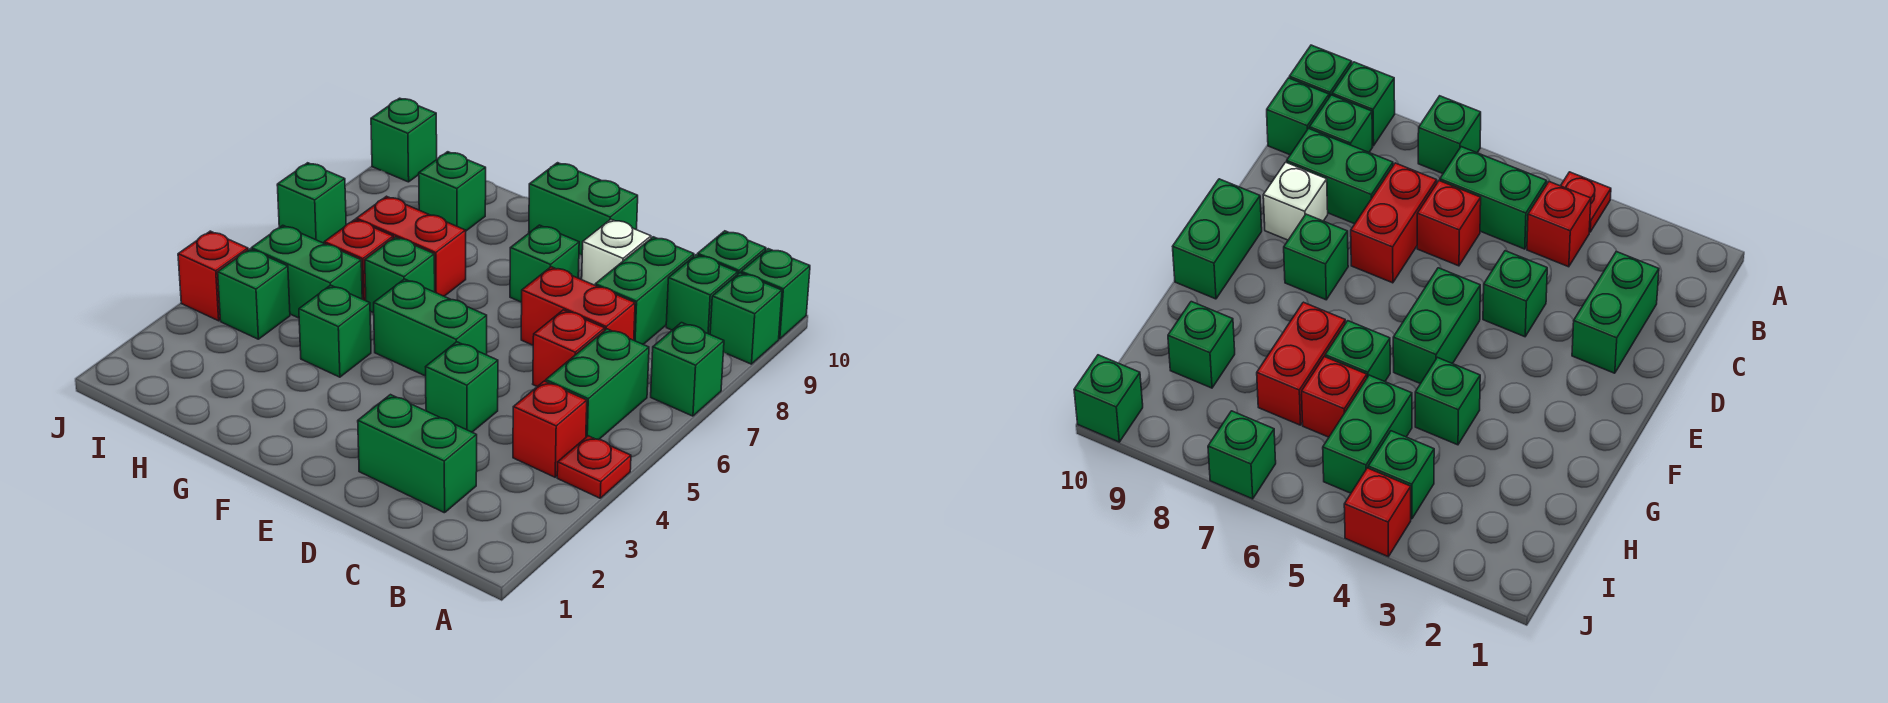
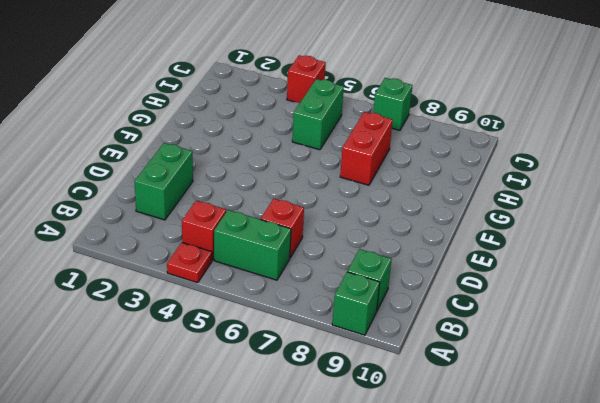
none -> green brick A7 level 1
none -> green brick A10 level 1
none -> green brick B10 level 1

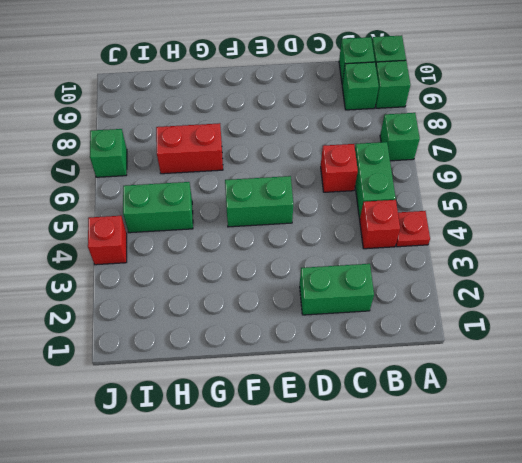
none -> red brick C7:D7 level 1
none -> green brick C8:C9 level 1
none -> green brick D4 level 1

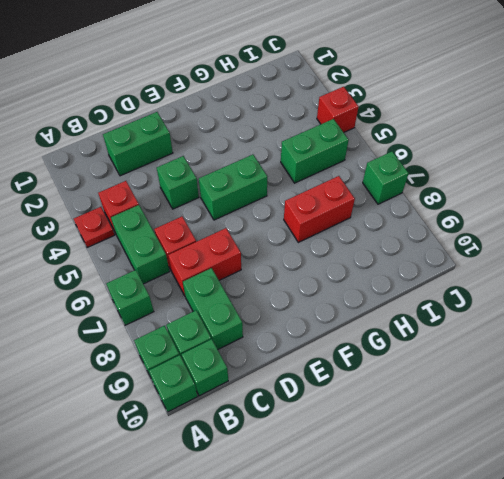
none -> white brick D9 level 1
none -> green brick E8 level 1
none -> green brick E10:F10 level 1

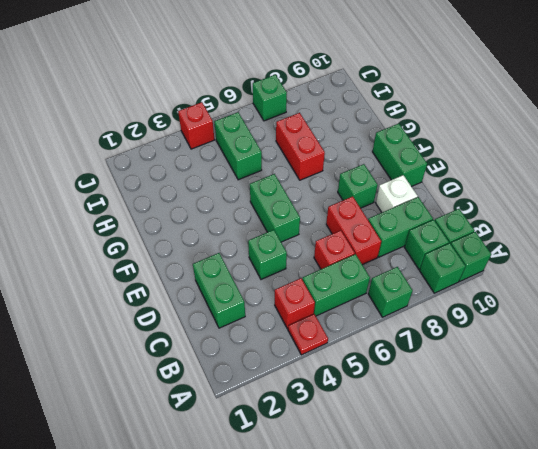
none -> green brick G4 level 1
none -> green brick G6 level 1
none -> red brick H6 level 1

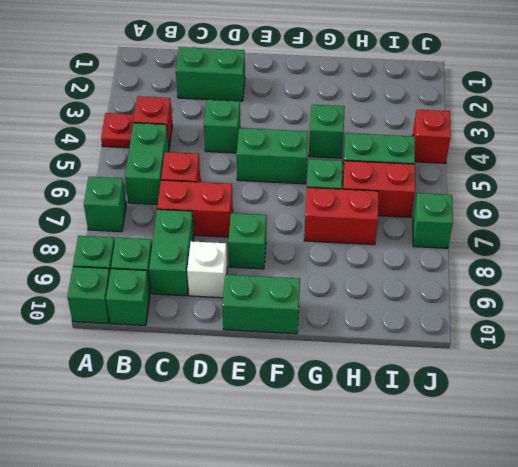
red brick H6:I6 level 1 -> red brick H6 level 1
none -> green brick H9 level 1
none -> green brick I4 level 1
none -> green brick J10 level 1

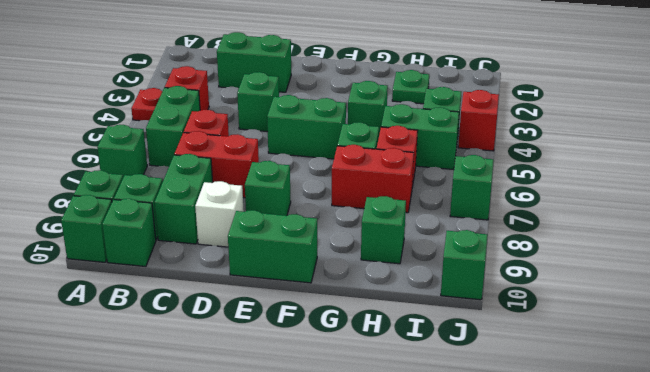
green plate H2 level 1 -> none

